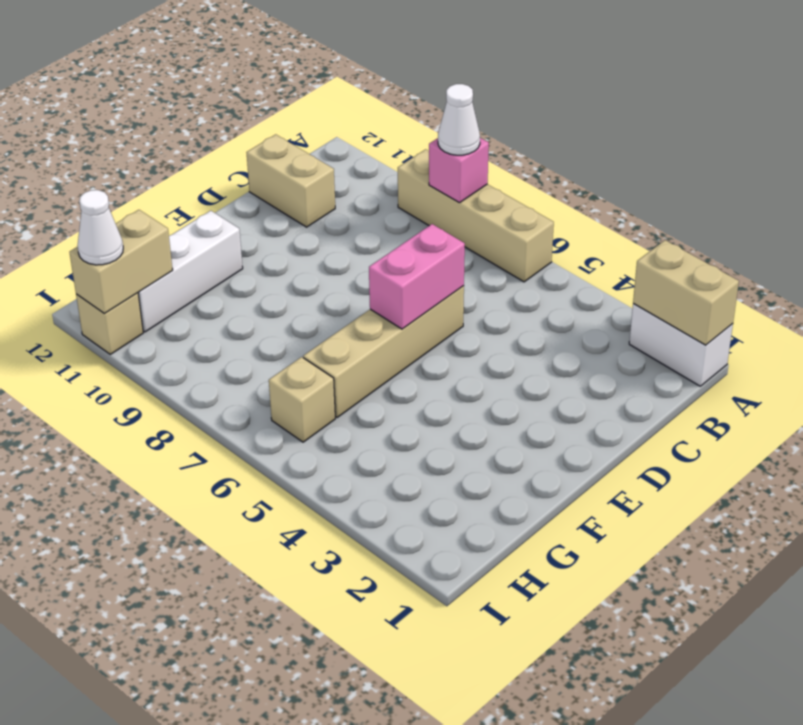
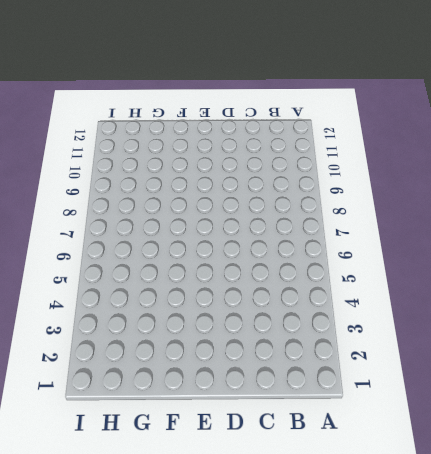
none -> white brick A1:A2 level 1
none -> tan brick A6:A9 level 1
none -> tan brick C11:C12 level 1

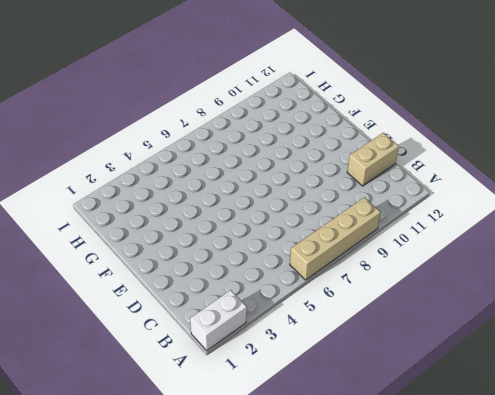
none -> tan brick D6:G6 level 1
none -> white brick F11:H11 level 1
none -> tan brick H6 level 1

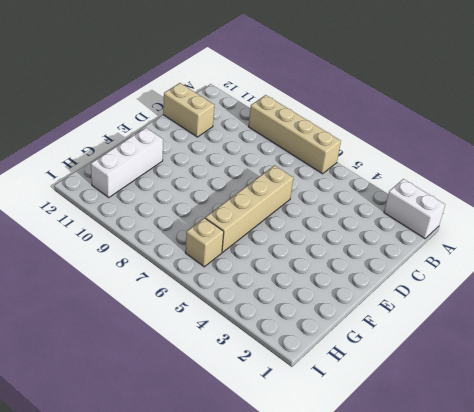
none -> tan brick I11 level 1
none -> tan brick A1:A2 level 2
none -> pink brick A8 level 2

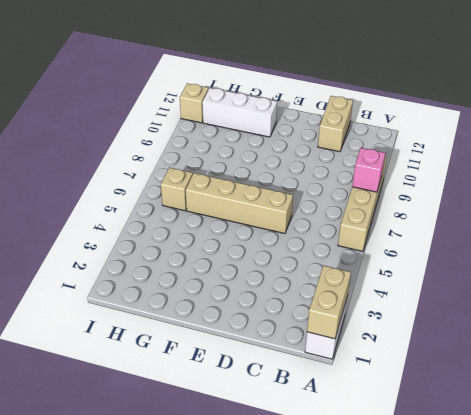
none -> pink brick D6:E6 level 2
none -> tan brick H11:I11 level 2
none -> white cone A8 level 3

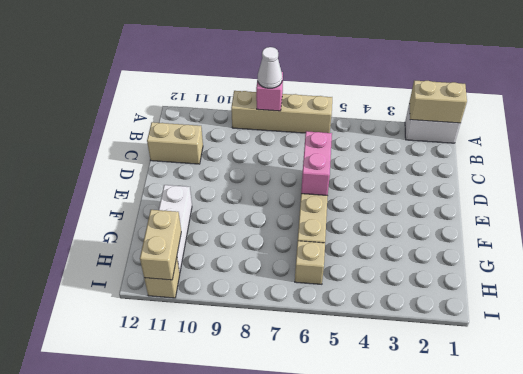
none -> white cone I11 level 3

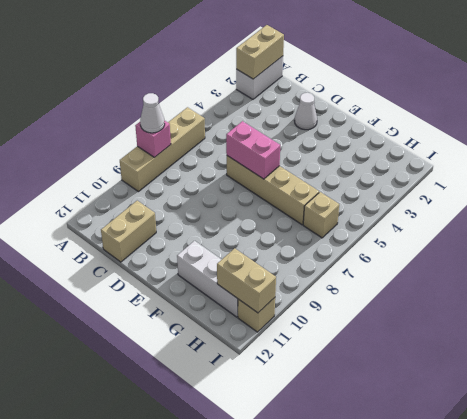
white cone D2 level 1 -> white cone I11 level 3

